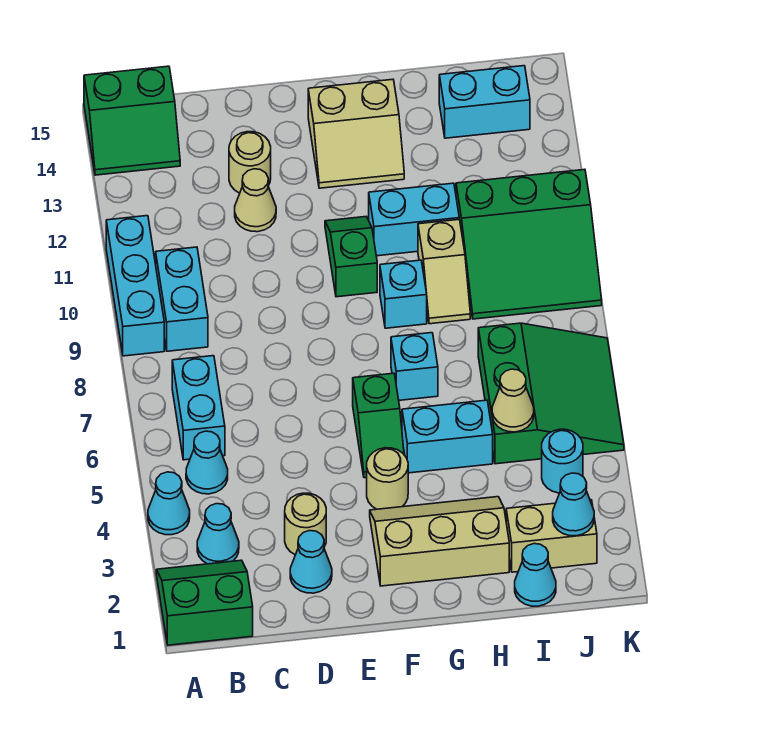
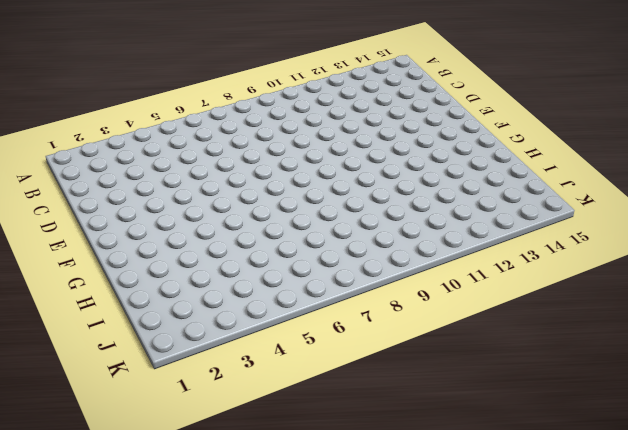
none -> green slope A1:B2 level 1 top 1
none -> cyan cone A4 level 1
none -> cyan brick A9:A11 level 1
none -> green slope A14:B15 level 1 top 15

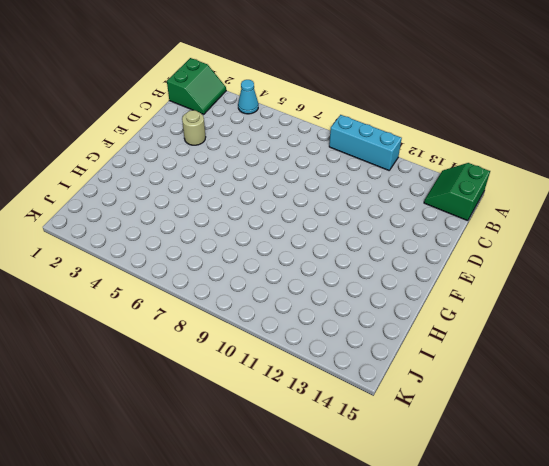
none -> cyan cone B3 level 1
none -> cyan cone B5 level 1
none -> cyan brick B6:B7 level 1
none -> cyan brick B9:B10 level 1

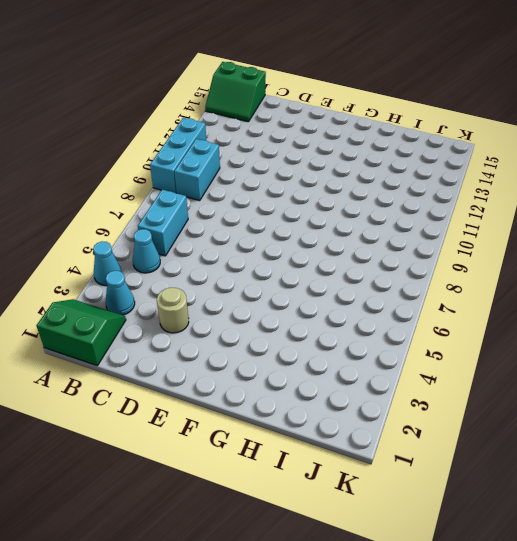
none -> cyan cone D2 level 1
none -> tan cone D12 level 1
none -> tan round brick D13 level 1
none -> tan slope F2:H3 level 1 top 2

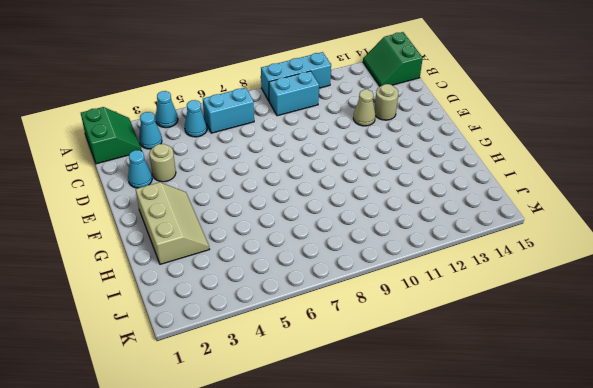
none -> tan round brick F4 level 1
none -> green slope F5:F6 level 1 top 6
none -> green slope F10:F11 level 1 top 10
none -> tan slope F13:G14 level 1 top 14

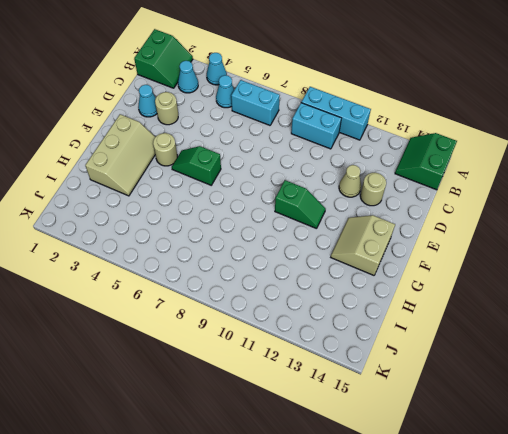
none -> cyan brick G5:H5 level 1
none -> cyan brick G7 level 1
none -> cyan brick G9 level 1
none -> cyan brick G11:H11 level 1

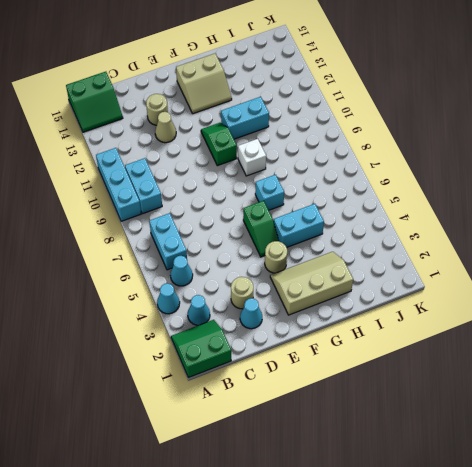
white brick G9 level 1 -> cyan brick G9 level 1
none -> tan slope H9:H10 level 1 top 10
none -> cyan cone I1 level 1
none -> tan brick I2:J2 level 1
none -> green slope I5:K7 level 1 top I

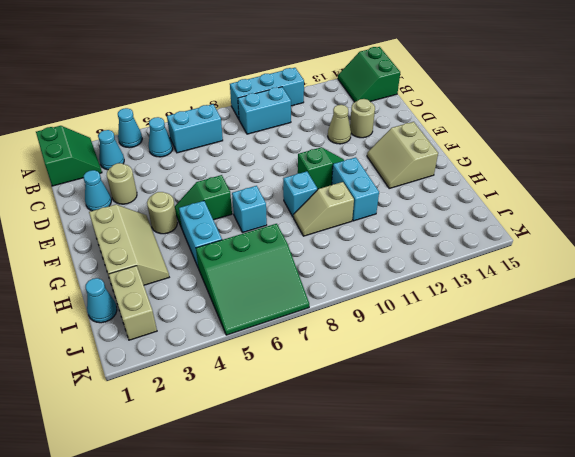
none -> green slope I9:K11 level 1 top 11
none -> cyan brick I14:J14 level 1
none -> cyan round brick J4 level 1
none -> tan cone I5 level 2

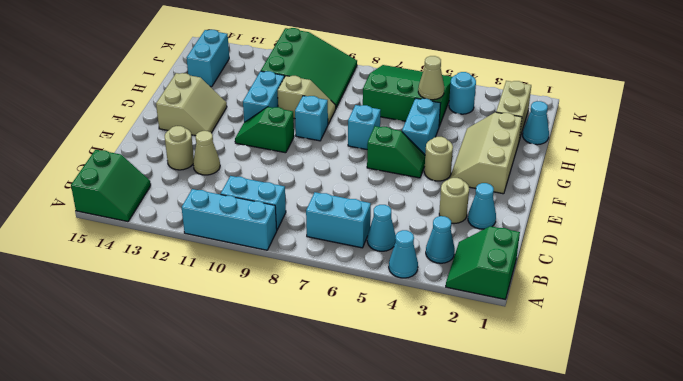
none -> cyan cone J2 level 2

